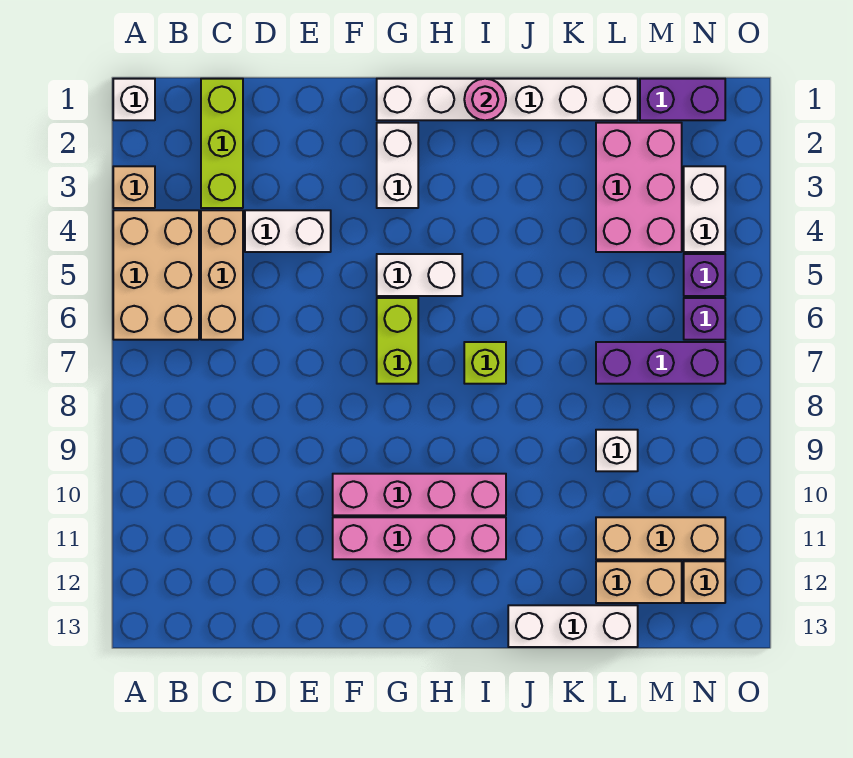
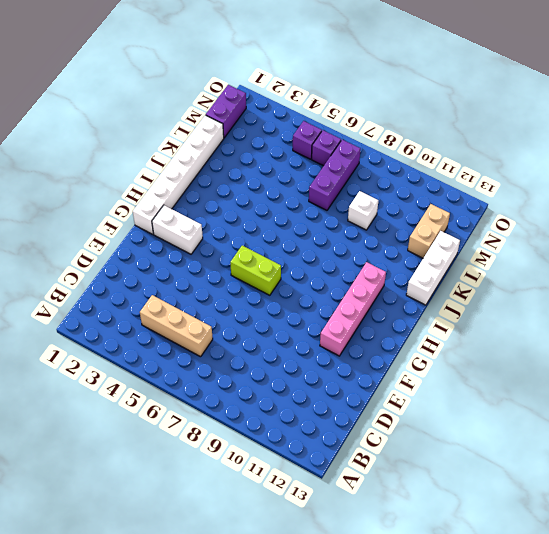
none -> white brick A1 level 1
none -> tan brick A3 level 1
none -> tan brick A4:B6 level 1

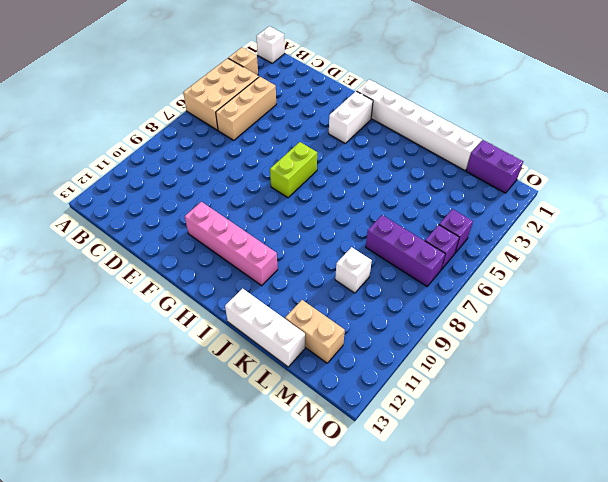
none -> lime brick C1:C3 level 1
none -> white brick D4:E4 level 1
none -> pink brick F10:I10 level 1

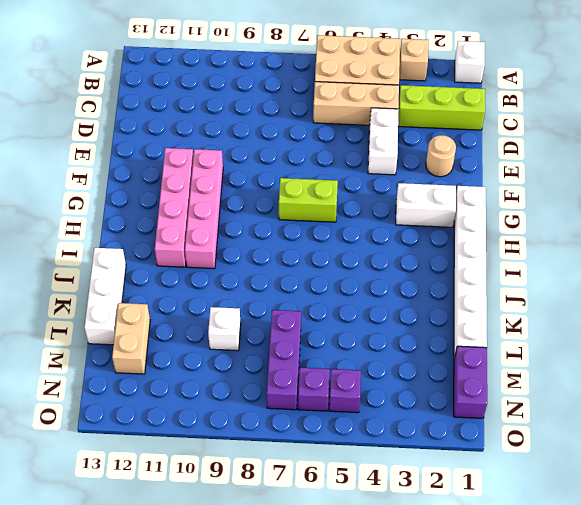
tan round brick E2 level 1 -> none
none -> white brick G5:H5 level 1
none -> lime brick I7 level 1
none -> pink brick L2:M4 level 1

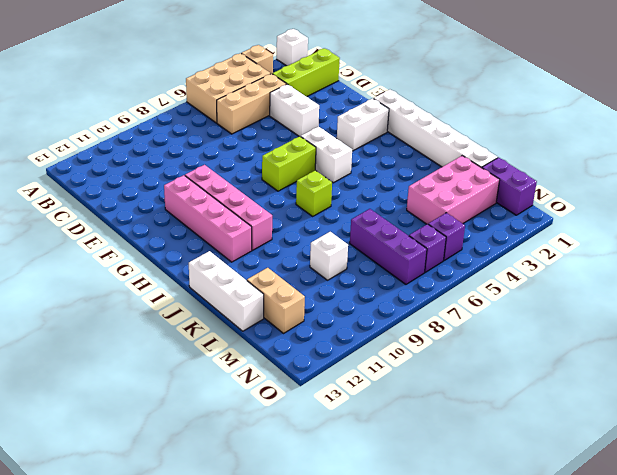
none -> tan brick L11:N11 level 1
none -> white brick N3:N4 level 1
none -> tan brick N12 level 1

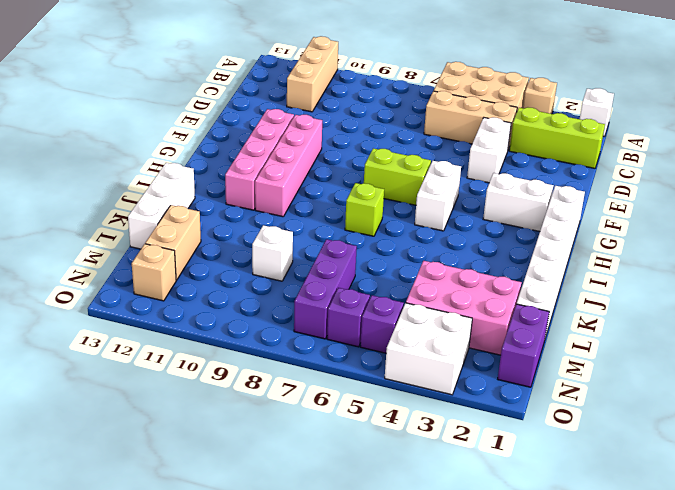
tan brick A11:C11 level 1 -> tan brick L11:N11 level 1
white brick N3:O4 level 1 -> white brick N3:N4 level 1
none -> pink round brick I1 level 2

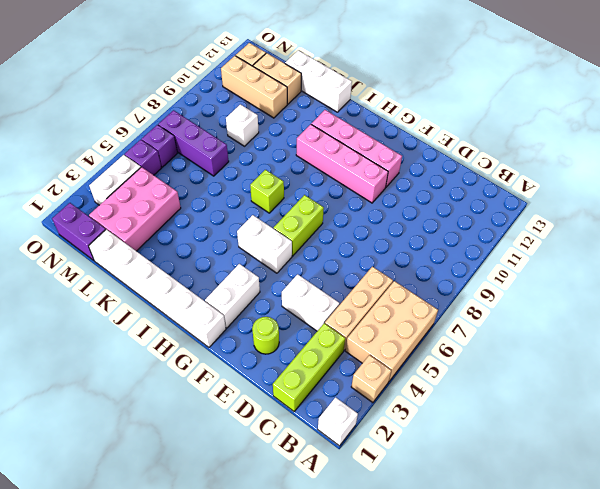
lime round brick E2 level 1 -> none
none -> pink round brick I1 level 2

